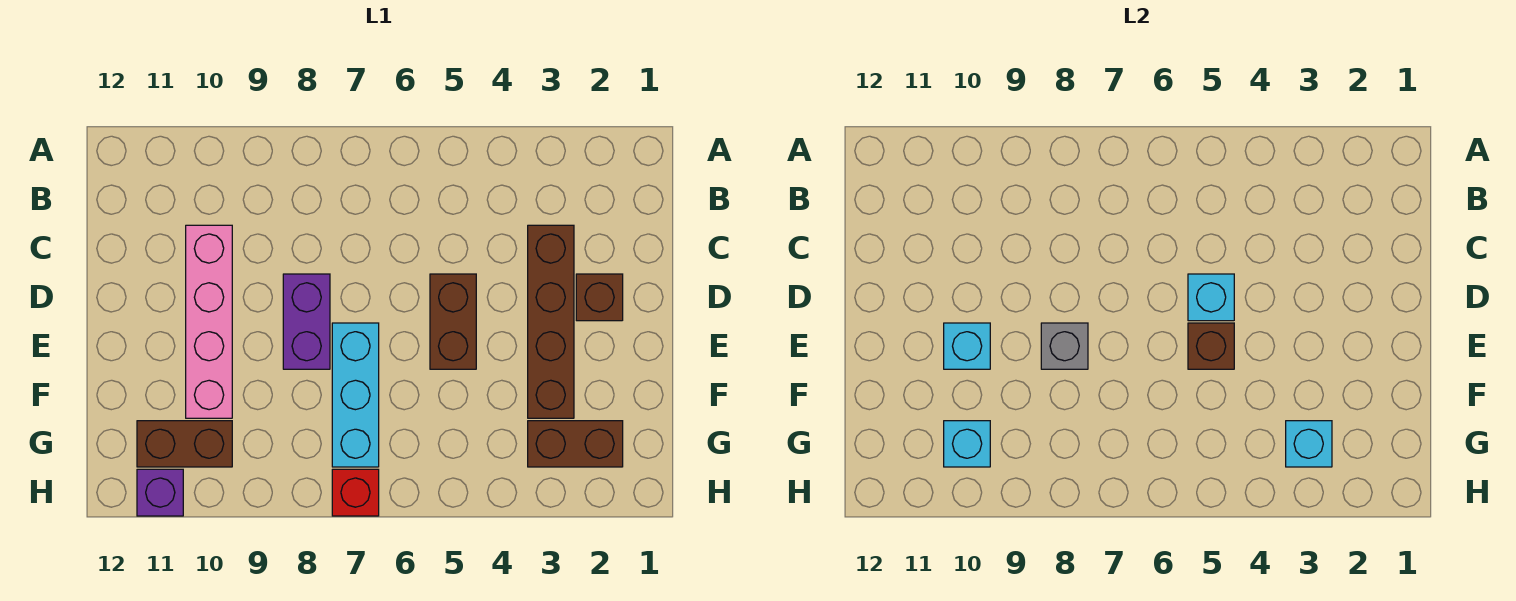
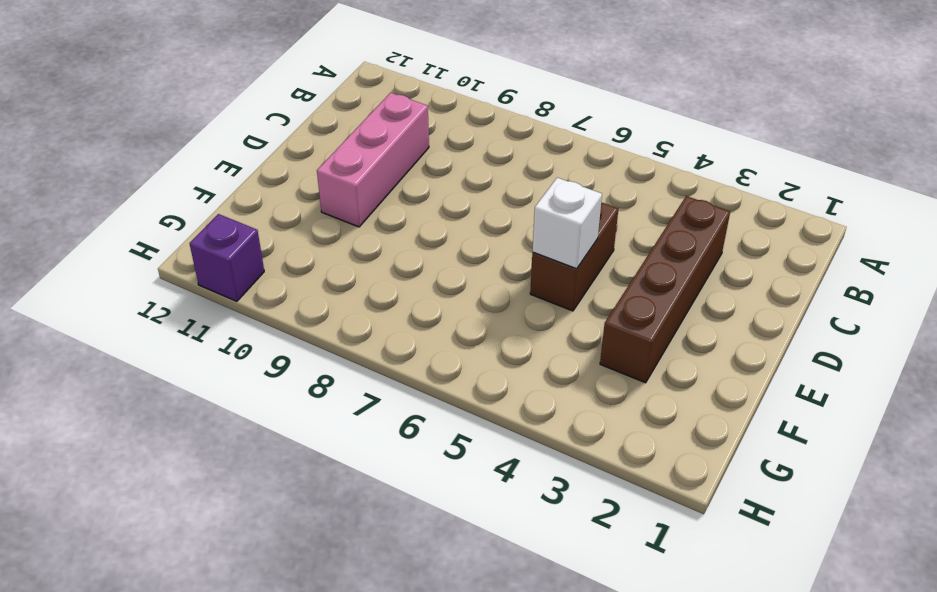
pink brick C10:E10 level 1 -> pink brick C10:F10 level 1
white brick E5 level 2 -> brown brick E5 level 2
none -> brown brick D2 level 1
none -> purple brick D8:E8 level 1
none -> cyan brick E7:G7 level 1

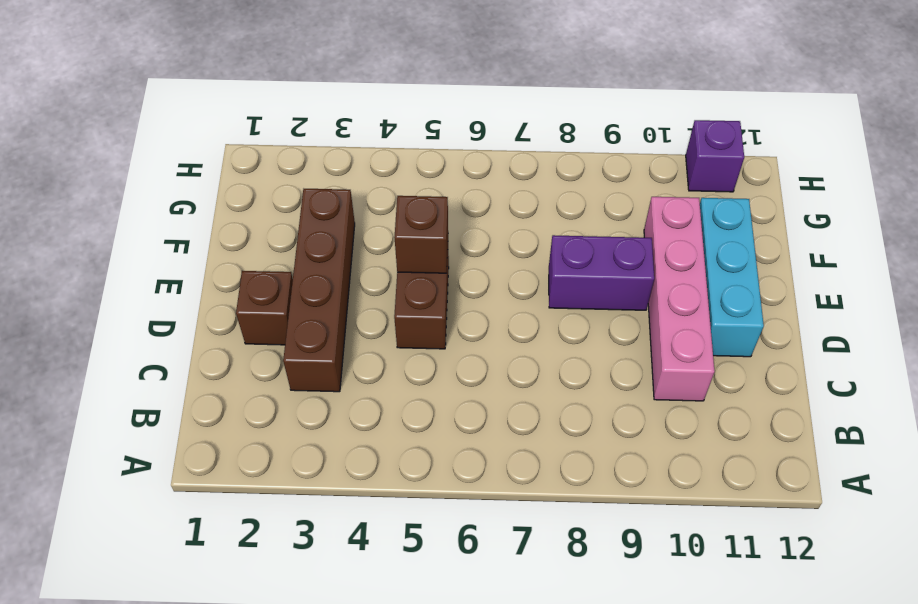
cyan brick D11:F11 level 1 -> cyan brick E7:G7 level 1
purple brick E8:E9 level 1 -> purple brick D8:E8 level 1
none -> brown brick G2:G3 level 1
none -> brown brick G10:G11 level 1
none -> red brick H7 level 1

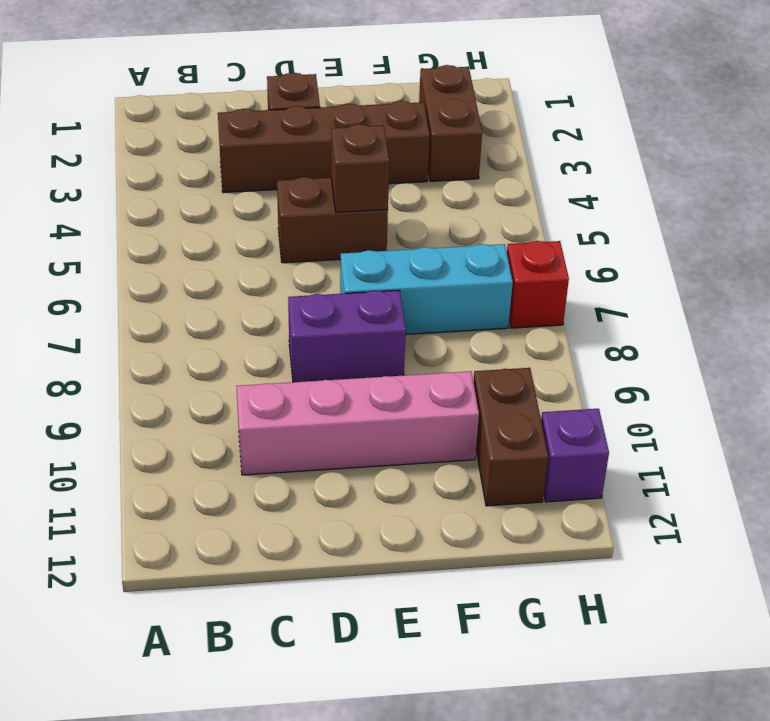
none -> cyan brick D5 level 2
none -> grey brick E8 level 2
none -> cyan brick E10 level 2

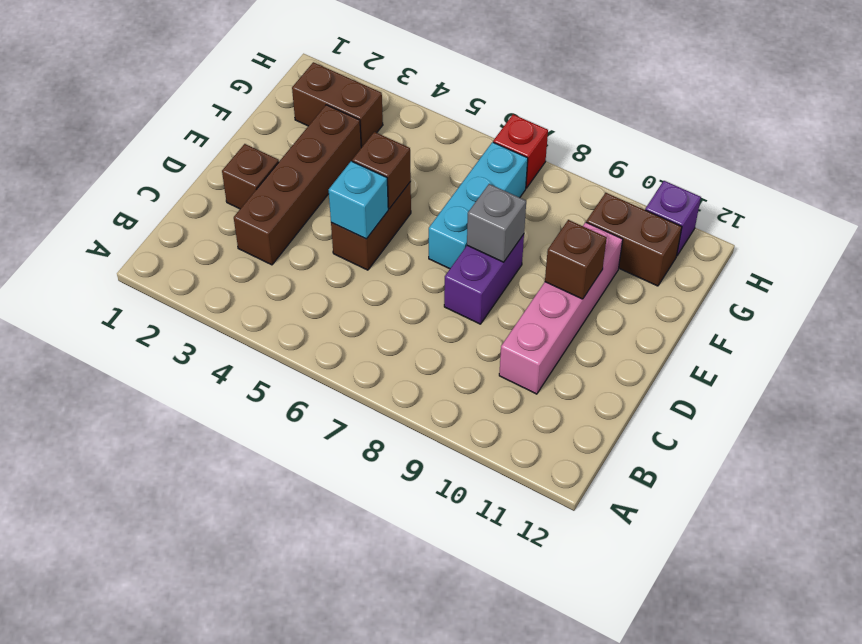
brown brick E10 level 2 -> cyan brick E10 level 2
none -> cyan brick G3 level 2
none -> cyan brick G10 level 2

